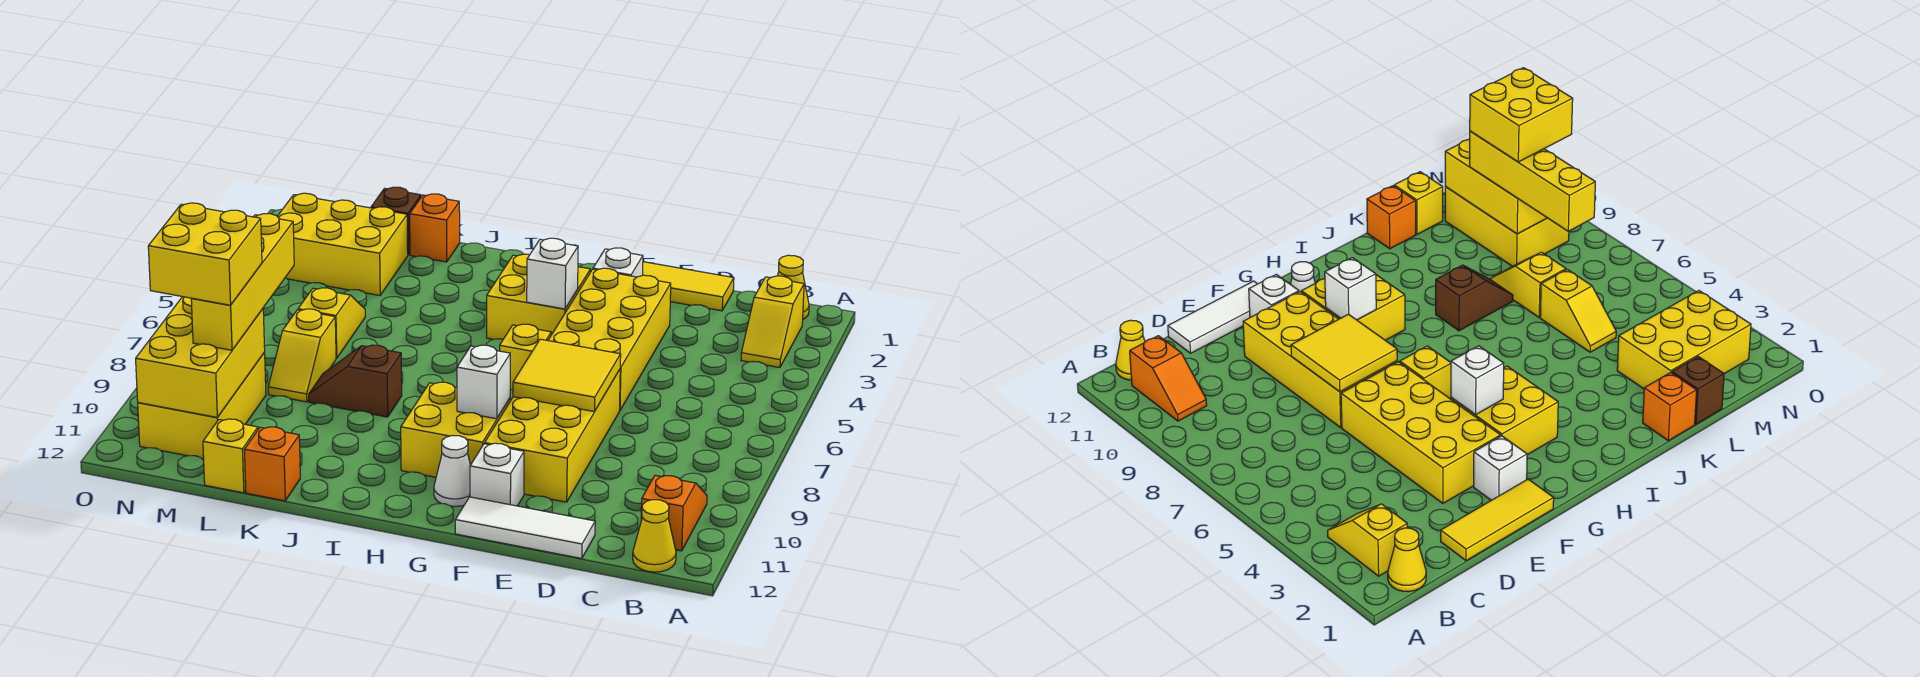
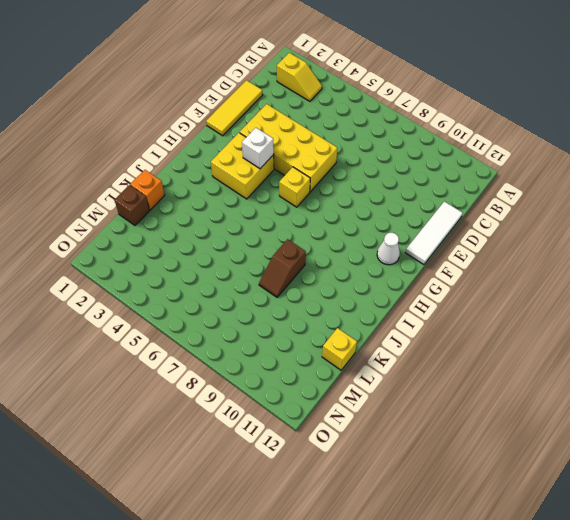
none -> yellow cone B1 level 1
none -> orange slope B10:B11 level 1 top 11
none -> yellow cone B12 level 1

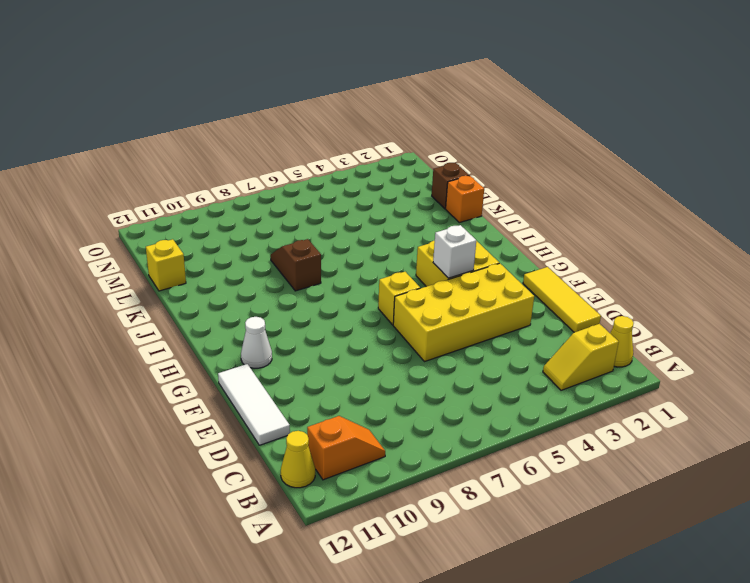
none -> yellow brick E7:F10 level 1
none -> white brick F2 level 1
none -> white brick F11 level 1

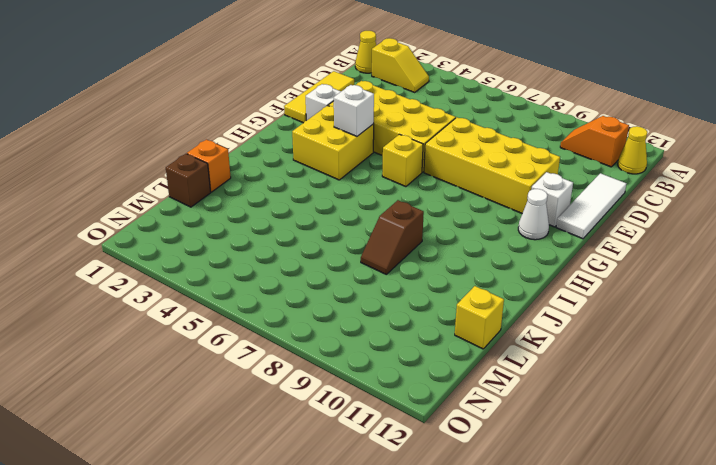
none -> yellow brick G9:H10 level 1
none -> orange brick K12 level 1
none -> yellow brick L2:N3 level 1

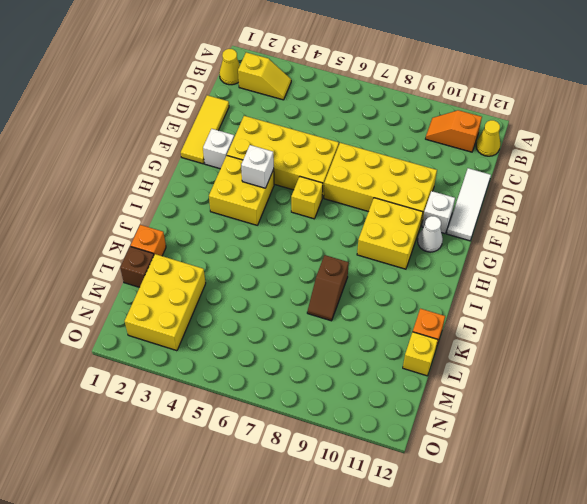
none -> yellow slope L5:L6 level 1 top 6
none -> yellow slope L7:L8 level 1 top 7
none -> yellow brick M9:N11 level 1

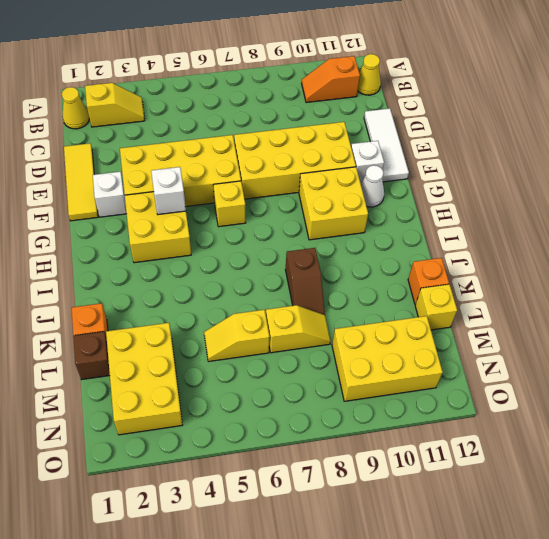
none -> yellow tile E7:F8 level 2
none -> white brick G9 level 2
none -> yellow brick M9:N11 level 2

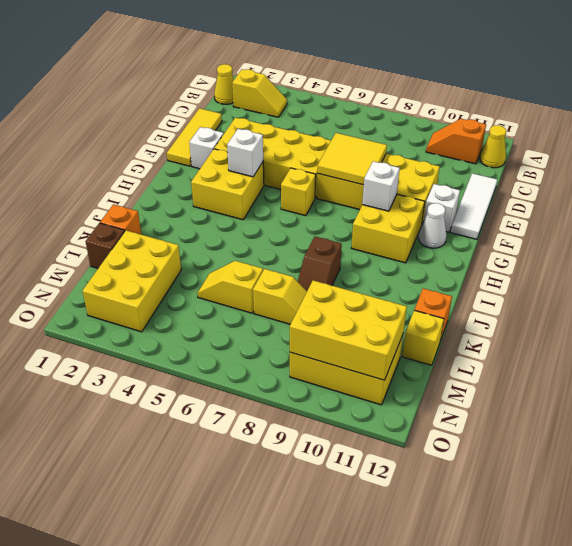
none -> yellow brick M7:M10 level 3
none -> yellow brick M9:N10 level 4

